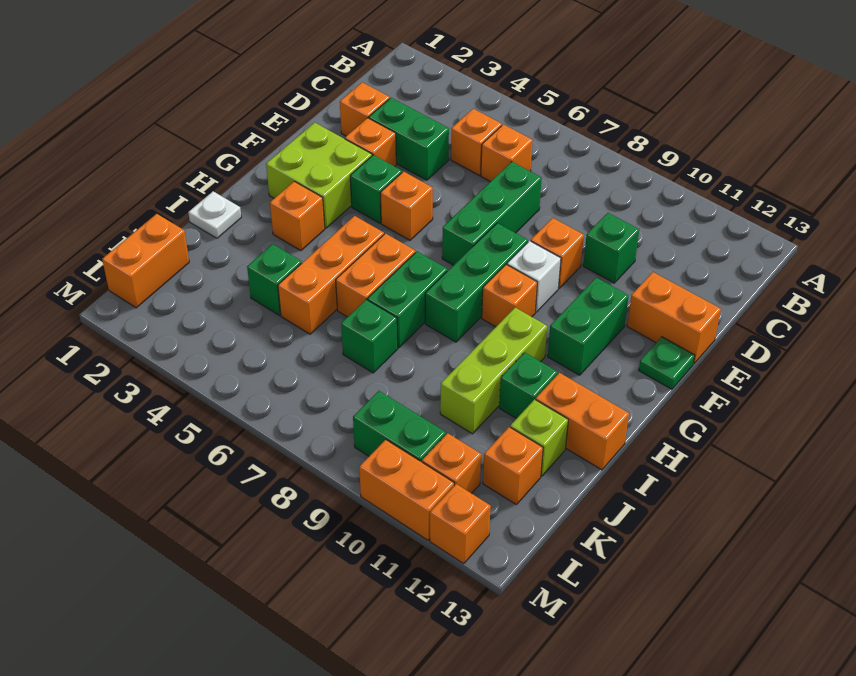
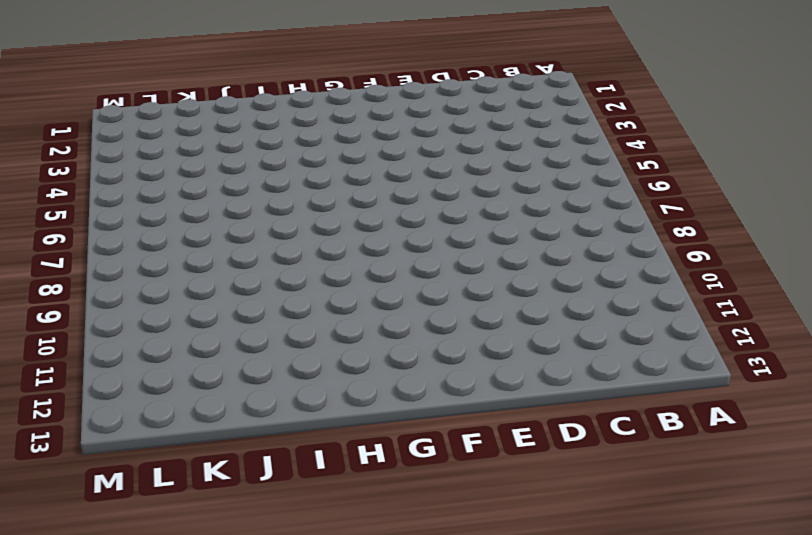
none -> orange brick C5 level 1
none -> orange brick C6 level 1
none -> orange brick D2 level 1
none -> green brick D3:D4 level 1

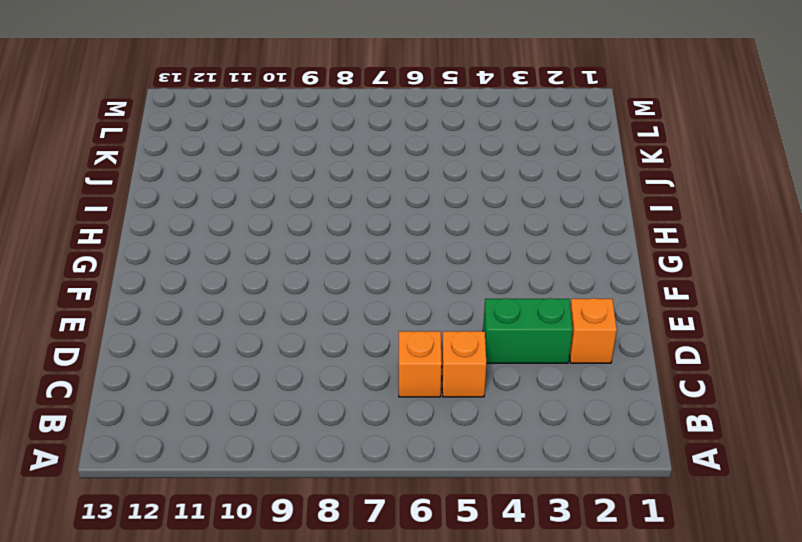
none -> green brick D7:F7 level 1
none -> green brick D10 level 1
none -> orange brick E3 level 1
none -> orange brick E9 level 1

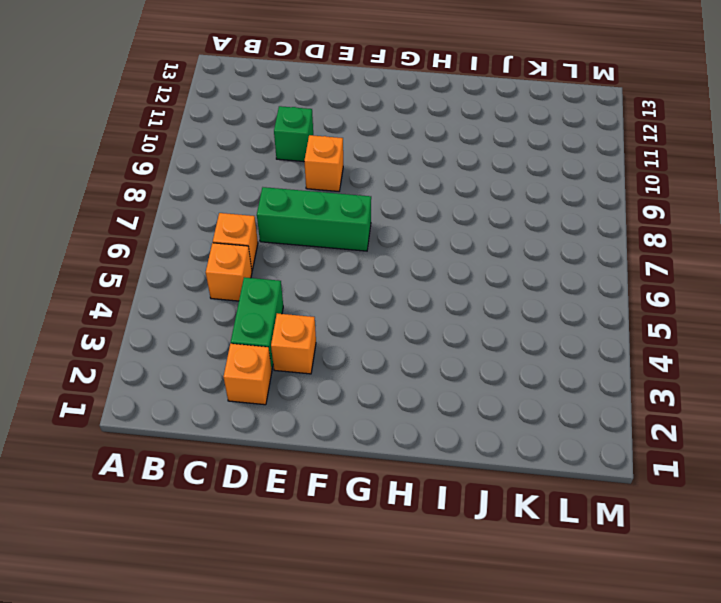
none -> orange brick E12:E13 level 1
none -> lime brick F2:G3 level 1
none -> green brick F4 level 1
none -> orange brick F5 level 1

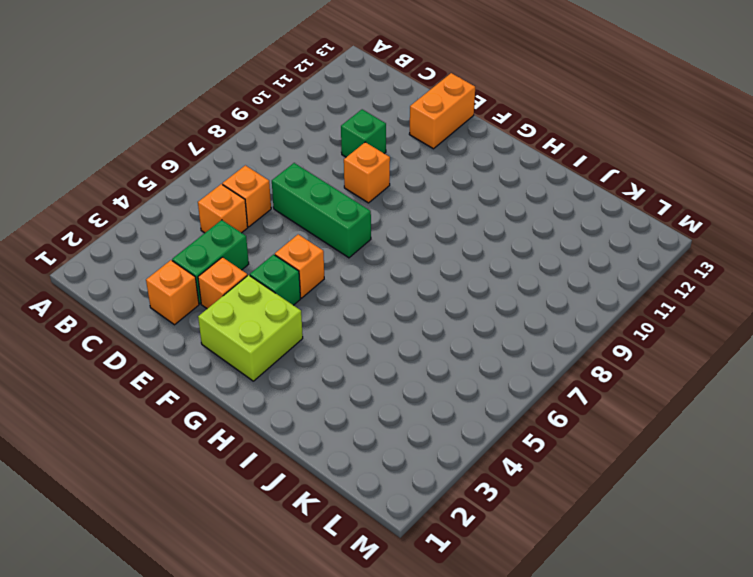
none -> green brick F8:H8 level 1
none -> white brick F9 level 1
none -> green brick F11:G11 level 1
none -> green plate F13 level 1

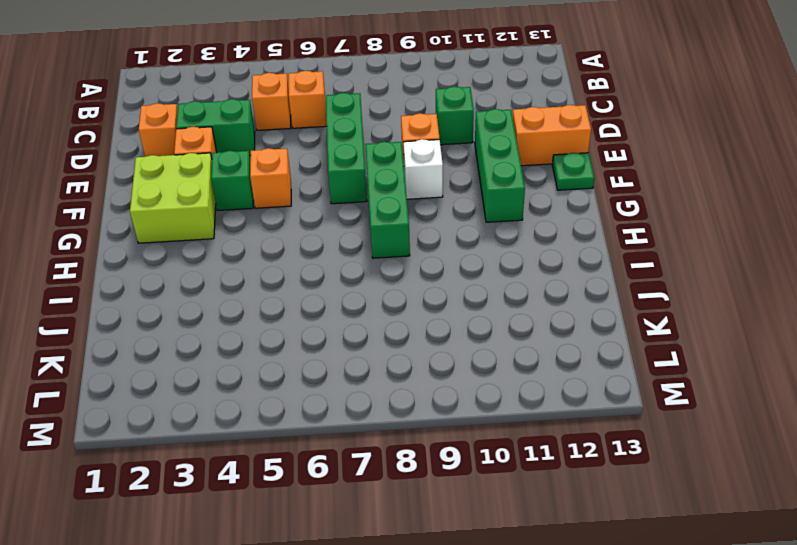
green brick E11:G11 level 1 -> green brick F11:G11 level 1
none -> orange brick G9 level 1
none -> orange brick H3 level 1
none -> orange brick H5:J5 level 1
none -> orange brick H6:I6 level 1

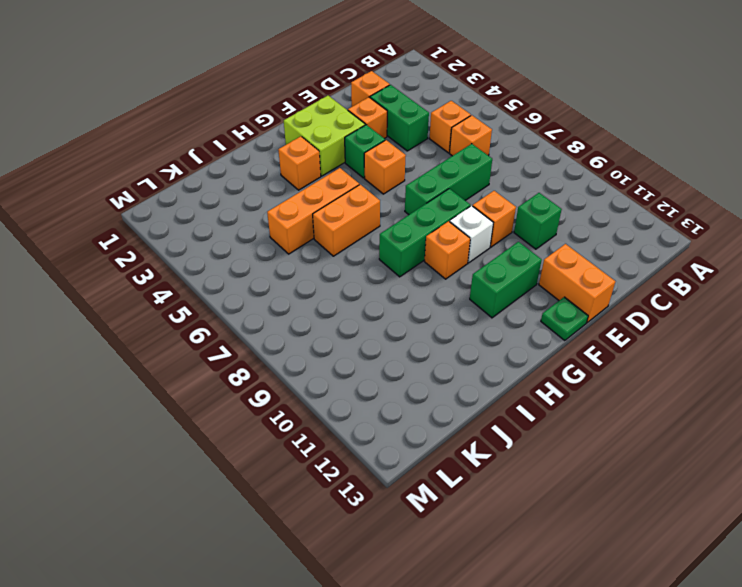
none -> green brick H7:I7 level 1
none -> lime brick H10:J10 level 1
none -> white plate I1 level 1
none -> green brick I11 level 1

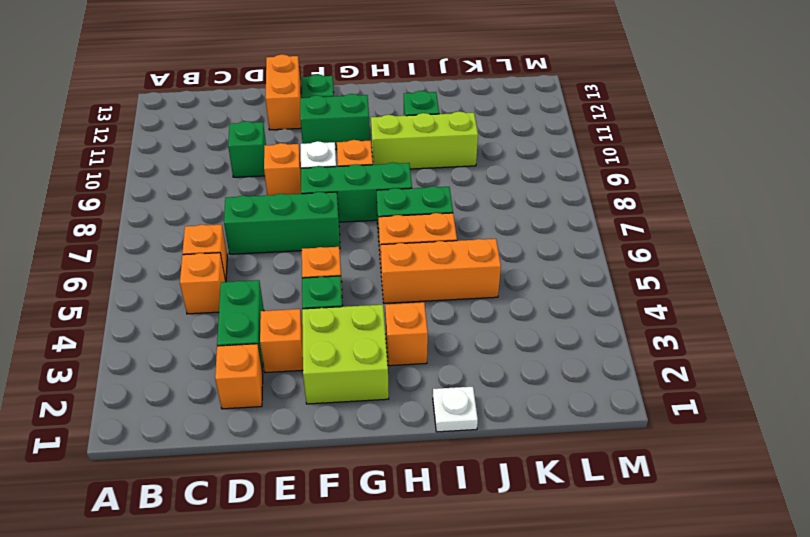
none -> orange brick I12:I13 level 1
none -> green brick J4 level 1
none -> green brick J7 level 1
none -> lime brick J12 level 1

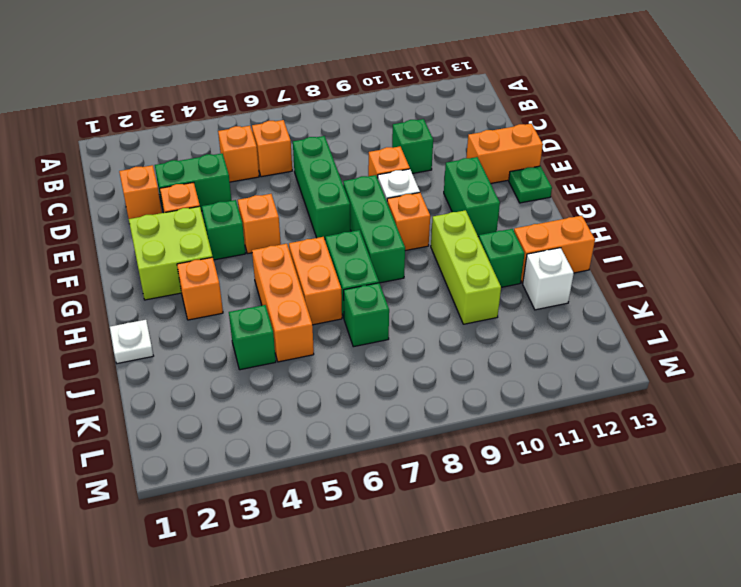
white brick J12 level 1 -> lime brick J12 level 1
none -> orange brick K1:L1 level 1
none -> orange brick K12 level 1
none -> green brick L9:L10 level 1
none -> orange brick L11 level 1

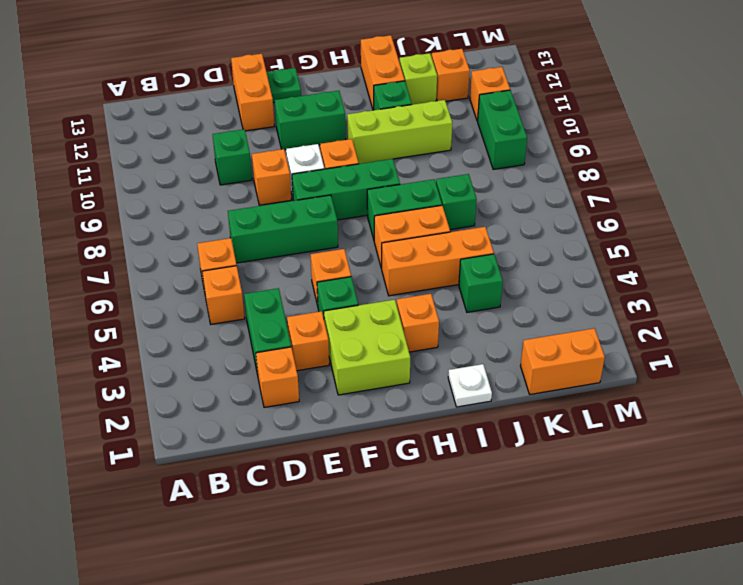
none -> orange brick M10:M11 level 1
none -> orange brick M12 level 1

